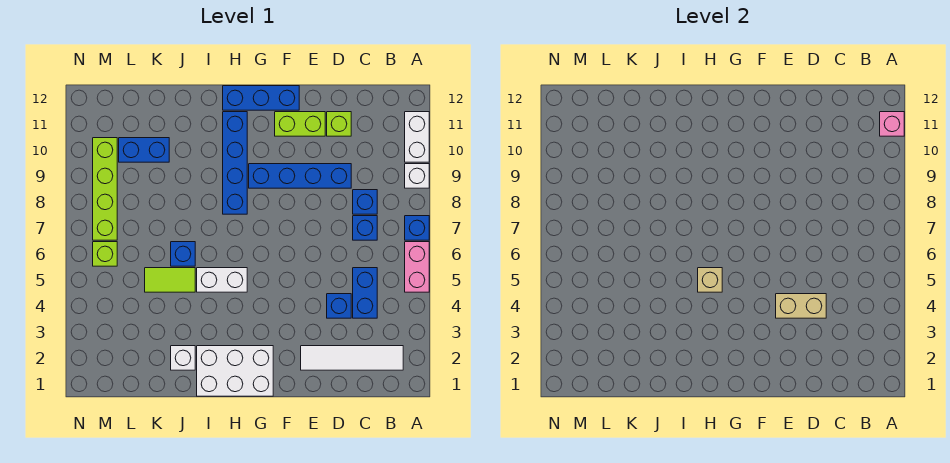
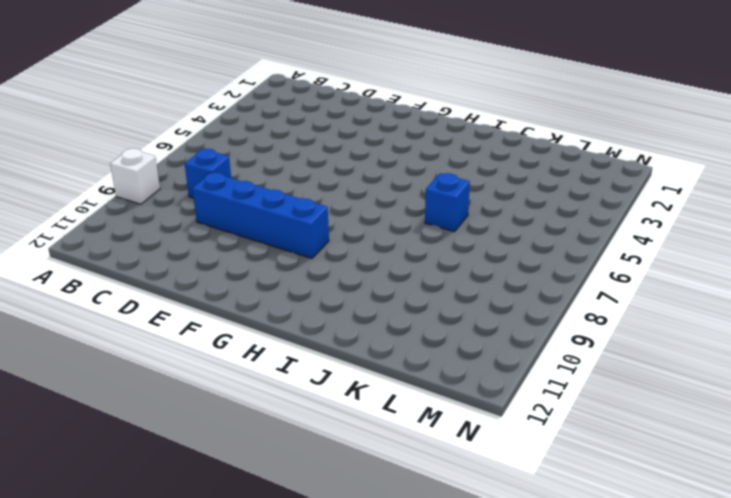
none -> pink brick A5:A6 level 1
none -> blue brick A7 level 1
none -> white brick A10:A11 level 1

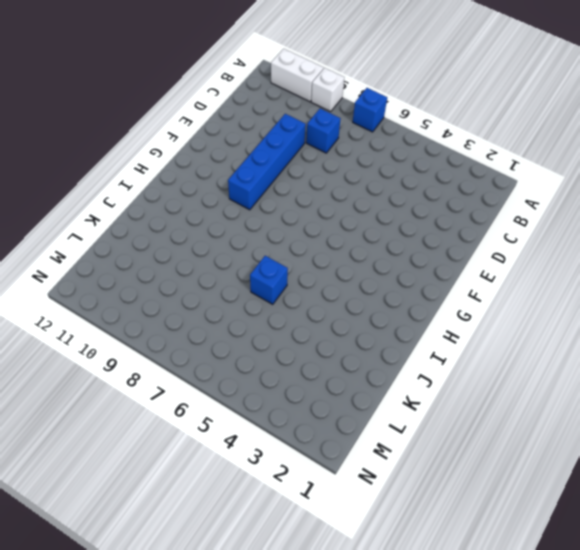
none -> pink brick A5:A6 level 1
none -> white tile B2:E2 level 1
none -> blue brick C4:C5 level 1

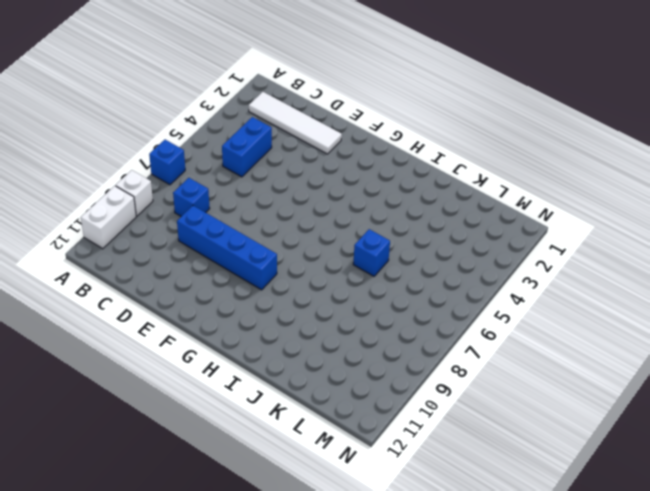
none -> pink brick A5:A6 level 1
none -> blue brick C7 level 1
none -> blue brick D4 level 1

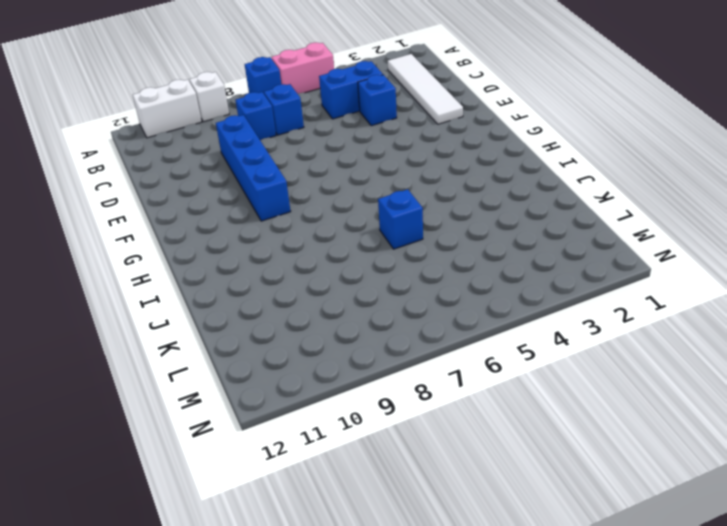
none -> lime brick D11 level 1
none -> lime brick E11:F11 level 1
none -> blue brick F12:H12 level 1

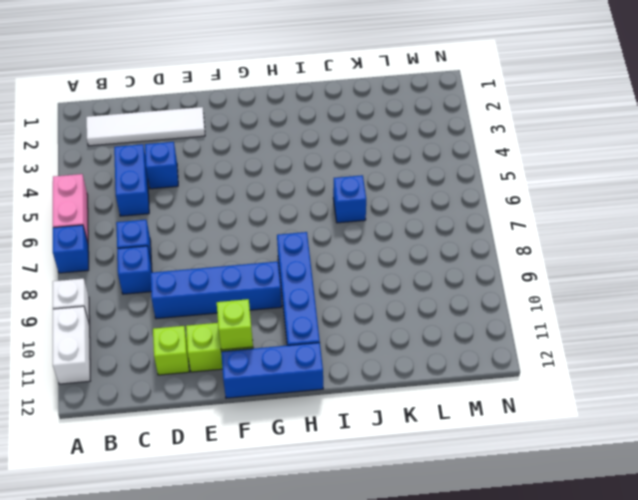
lime brick F11 level 2 -> lime brick M6 level 1
none -> white brick G1:I2 level 1
none -> white brick H5:I5 level 1
none -> white brick J2 level 1

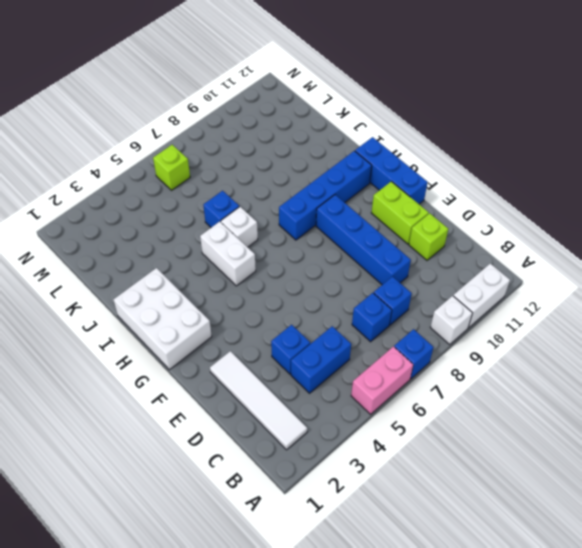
white brick I6 level 1 -> white brick J2 level 1
none -> lime tile J5:K5 level 1
none -> blue brick K10:L10 level 1
none -> lime brick M7:M10 level 1

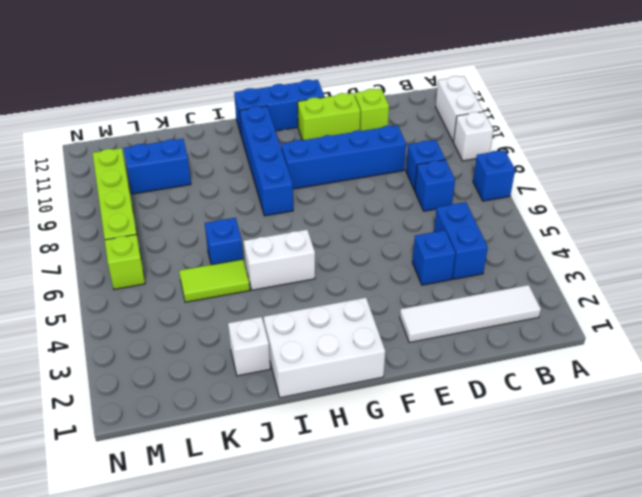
none -> pink brick A5:A6 level 1
none -> pink brick A11 level 2
none -> tan brick D4:E4 level 2

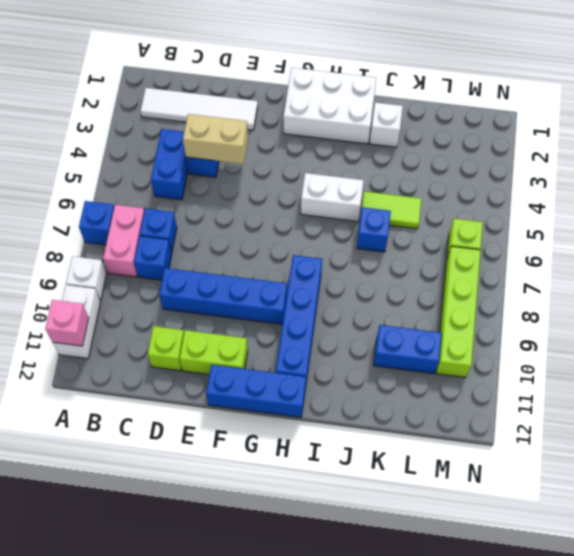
pink brick B7:B8 level 1 -> pink brick A5:A6 level 1
none -> tan brick H5 level 2

